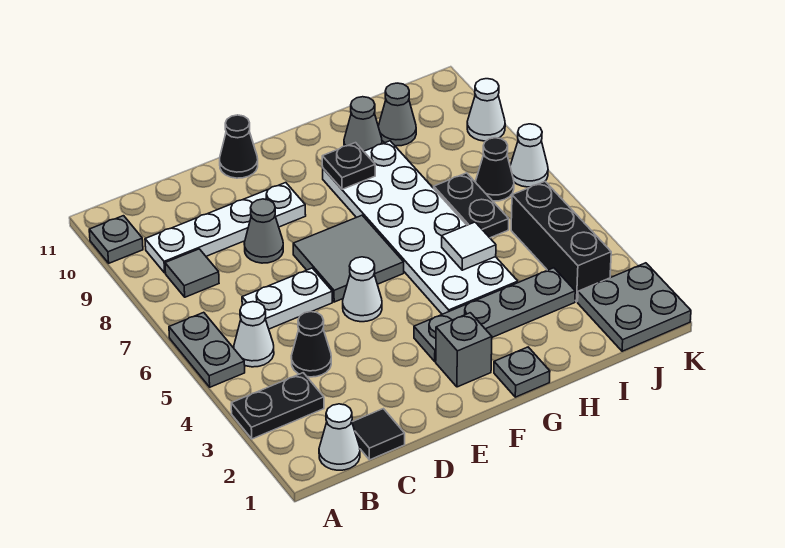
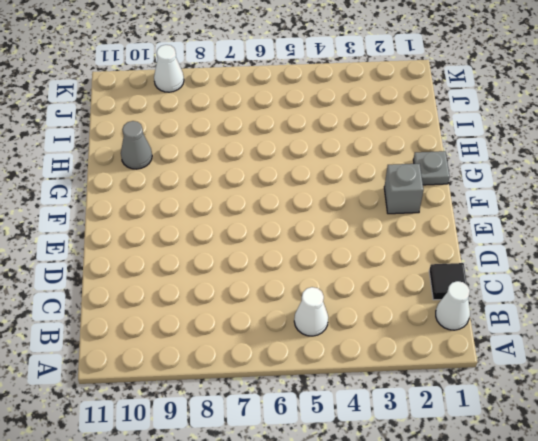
none -> black plate A3:B3 level 1
none -> grey plate A5:A6 level 1
none -> grey plate A10 level 1

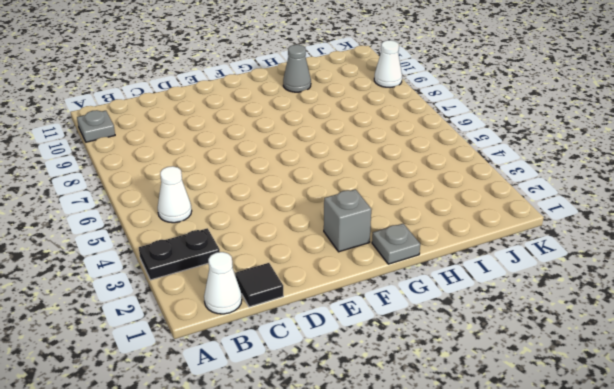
none -> grey plate A5:A6 level 1
none -> grey tile B8 level 1
none -> white plate B9:E9 level 1

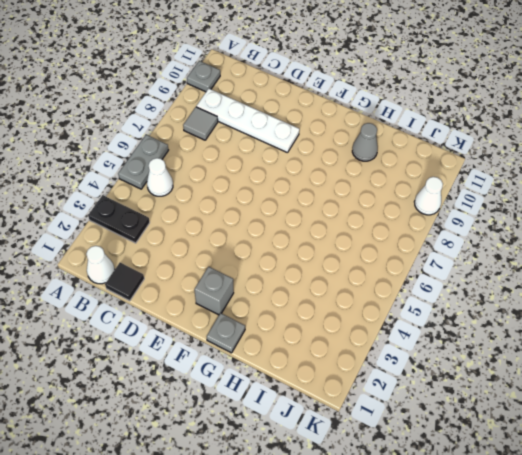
none -> black cone C4 level 1
none -> white plate C6:D6 level 1
none -> grey cone D8 level 1

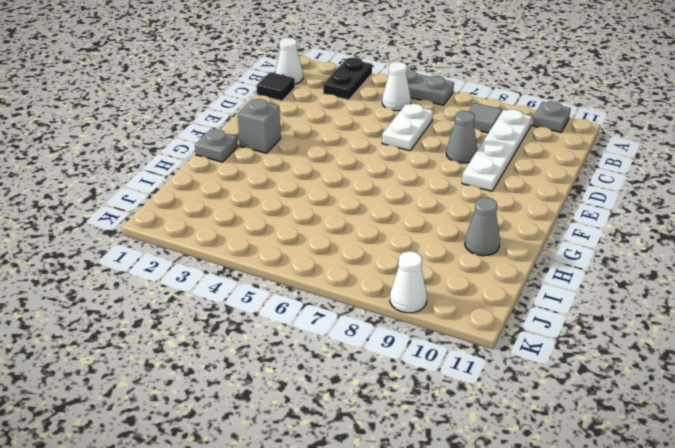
none -> black cone C4 level 1
none -> white cone E5 level 1
none -> grey tile E6:F7 level 1

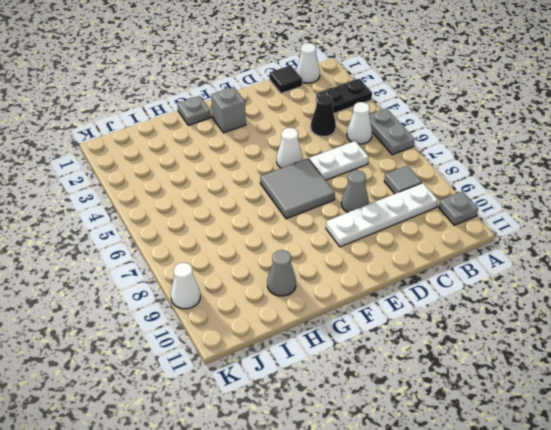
none -> black cone E11 level 1
none -> grey plate F3:I3 level 1
none -> white plate G4:H9 level 1

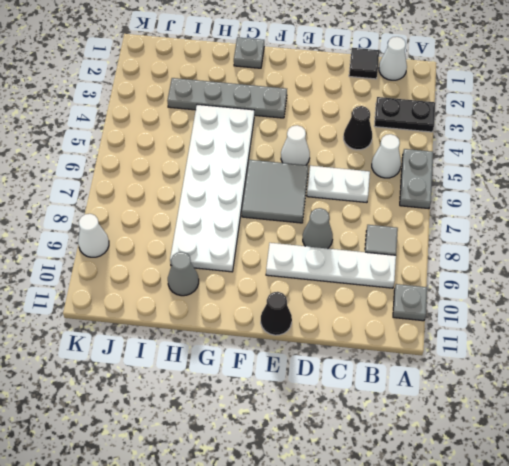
none -> grey brick F2 level 1
none -> black plate I6:I7 level 1
none -> grey cone I10 level 1

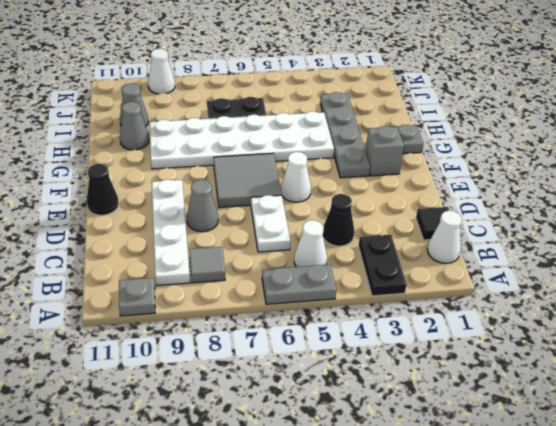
none -> grey plate J1:K2 level 1
none -> black brick J3:J5 level 1
none -> black cone J7 level 1

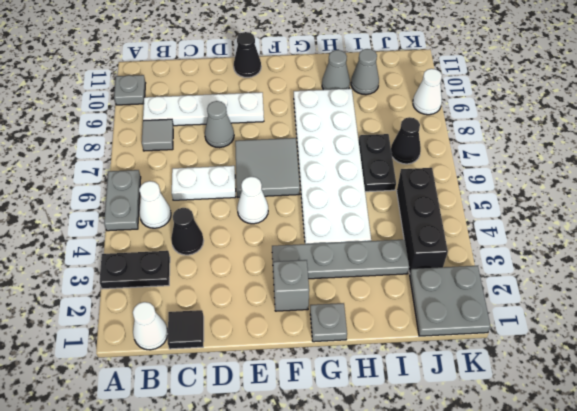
none -> white cone K7 level 1
none -> black plate G9 level 2
none -> white tile H5 level 2

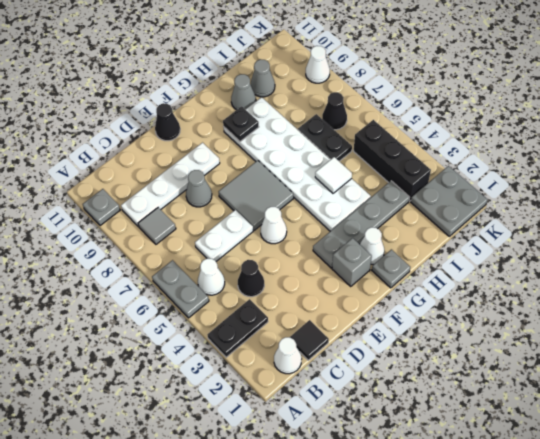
white cone G2 level 1 -> white cone K7 level 1

